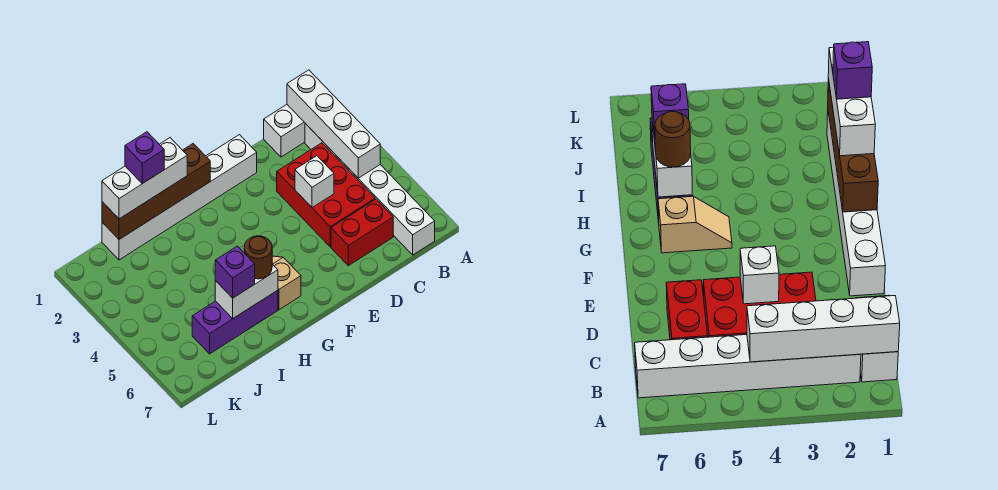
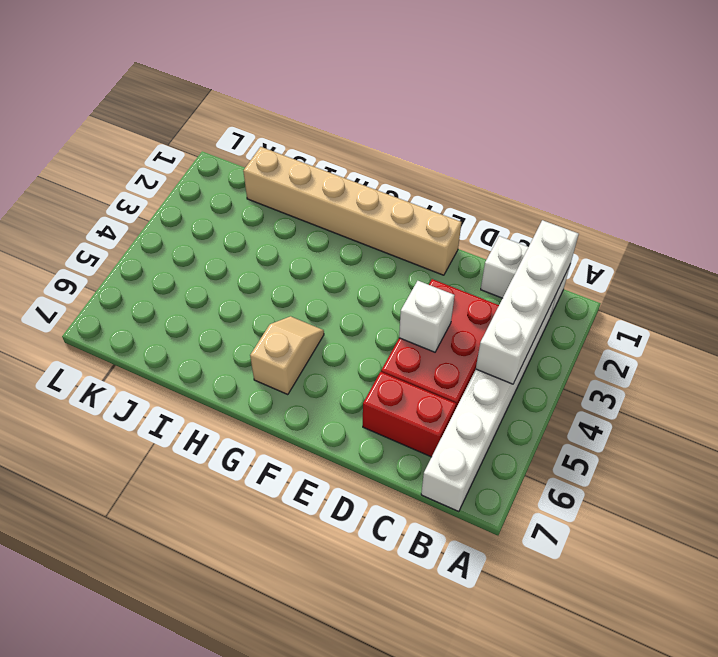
tan brick E1:J1 level 1 -> white brick E1:J1 level 1
none -> purple brick H6:J6 level 1
none -> brown brick G1:J1 level 2
none -> white brick H6:I6 level 2

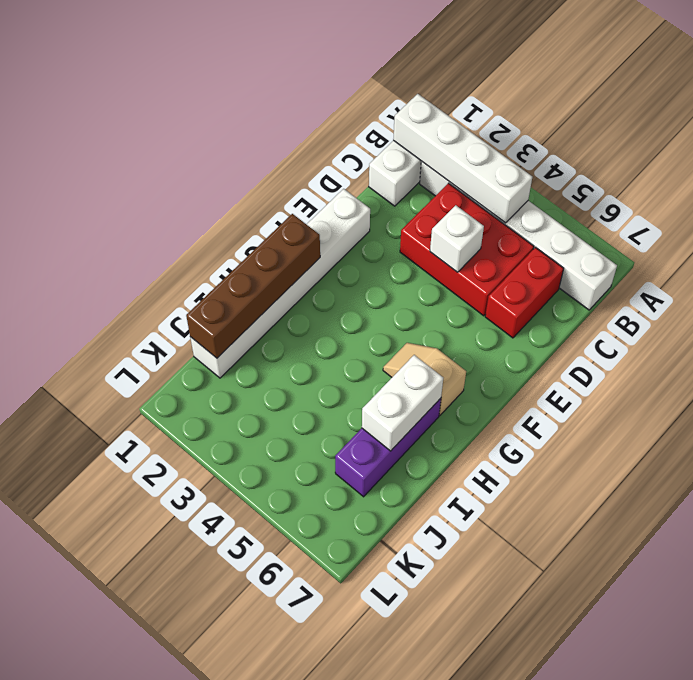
none -> white brick H1:J1 level 3
none -> brown round brick H6 level 3
none -> purple brick I6 level 3

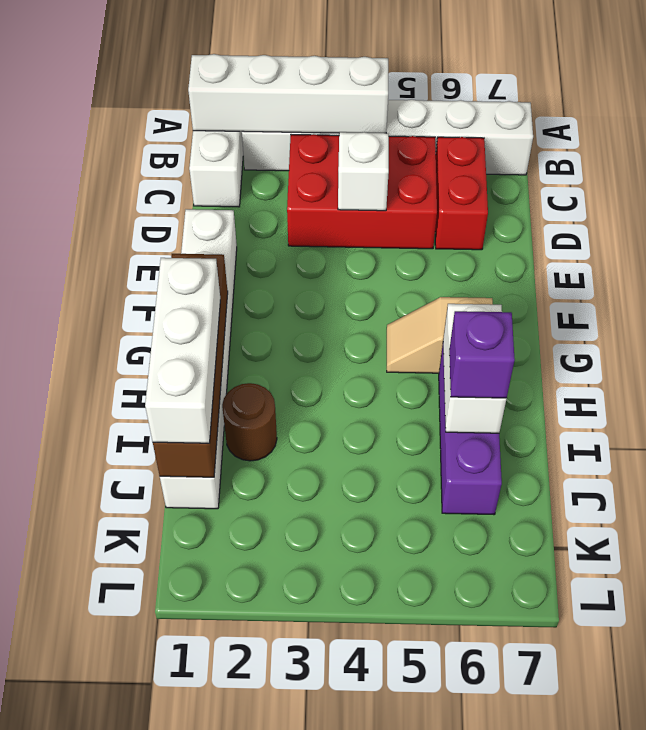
brown round brick I2 level 1 -> brown round brick H6 level 3
none -> purple brick I1 level 4

